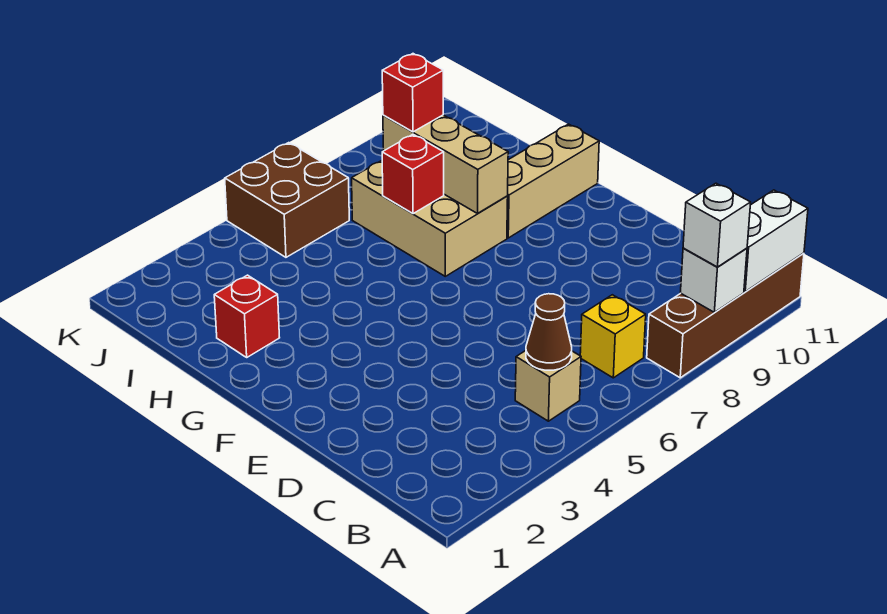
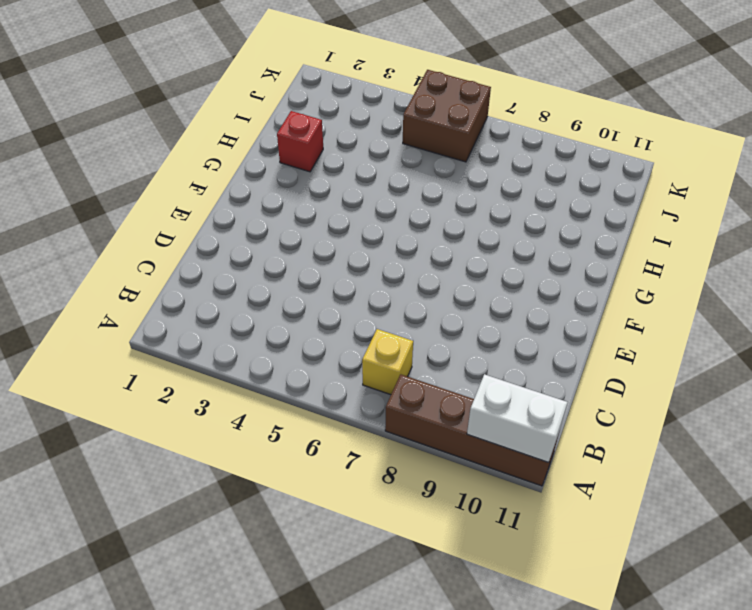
none -> tan brick B5 level 1
none -> tan brick G7:I8 level 1
none -> tan brick G9:G11 level 1

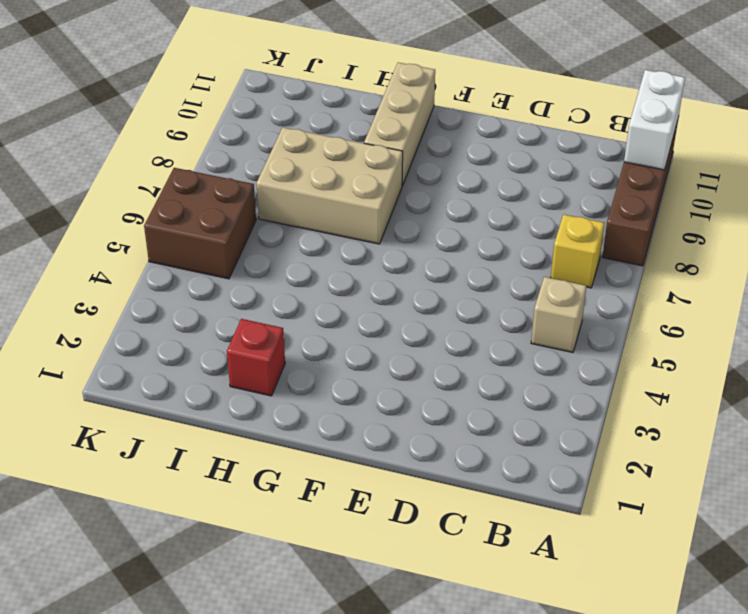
none -> white brick A9 level 2
none -> brown cone B5 level 2
none -> tan brick G8:I8 level 2

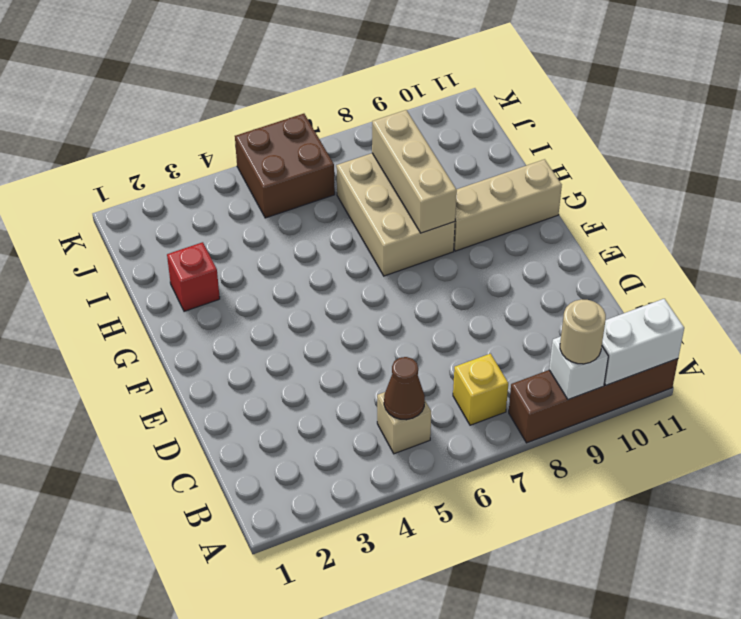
tan round brick A9 level 3 -> white brick A9 level 3
none -> red brick H7 level 2
none -> red brick I8 level 3

